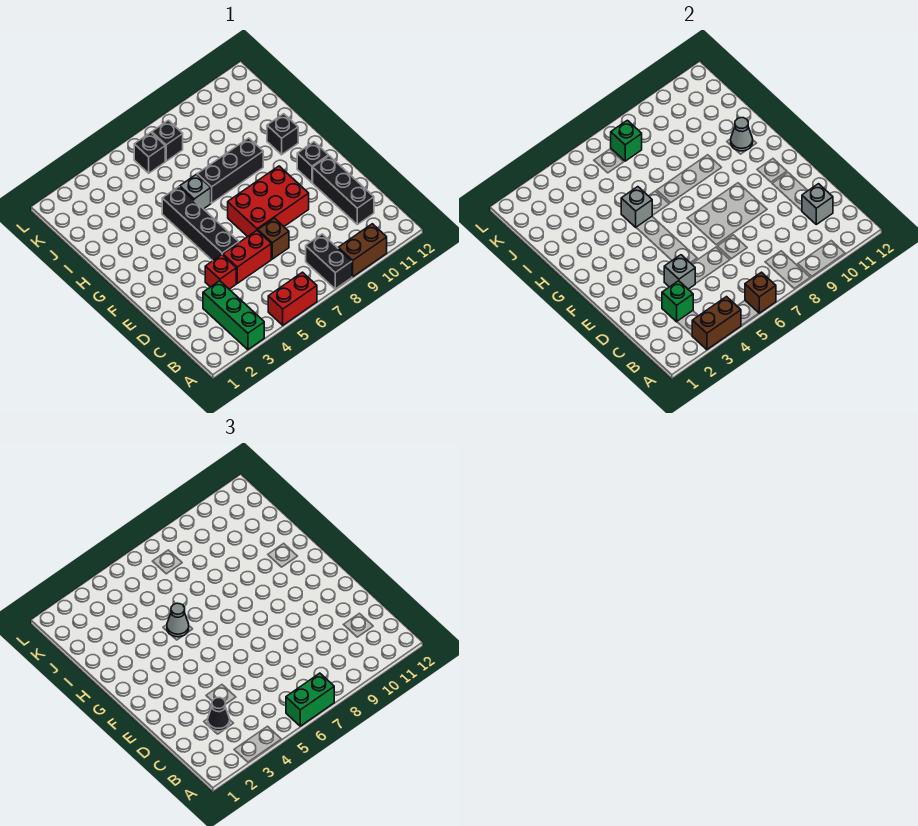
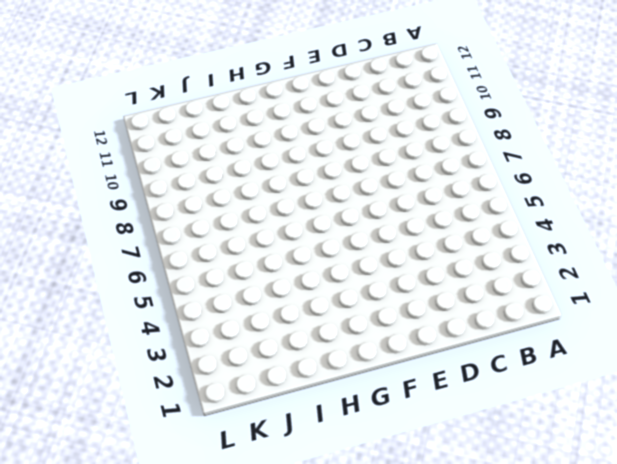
none -> green brick A3:C3 level 1
none -> red brick A5:A6 level 1
none -> black brick A8:B8 level 1

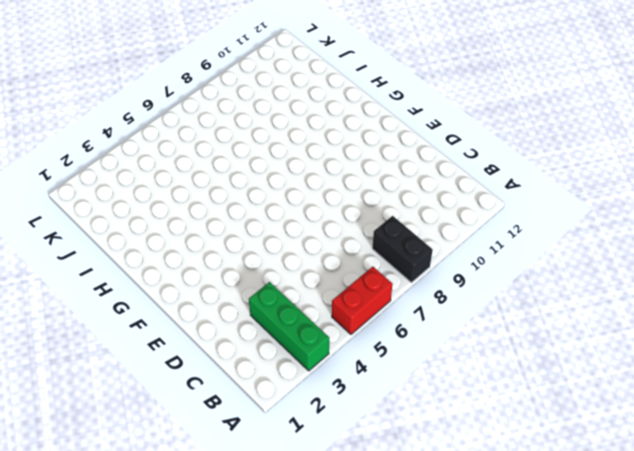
none -> brown brick A9:A10 level 1
none -> black brick C11:E11 level 1
none -> red brick D4 level 1

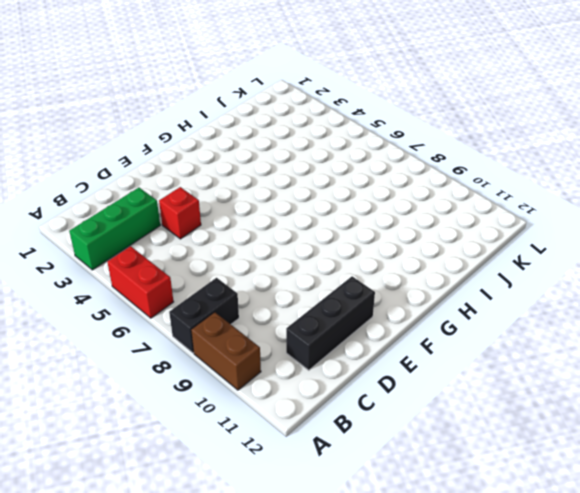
none -> red brick D5:D6 level 1
none -> brown brick D7 level 1
none -> black brick E5:H5 level 1

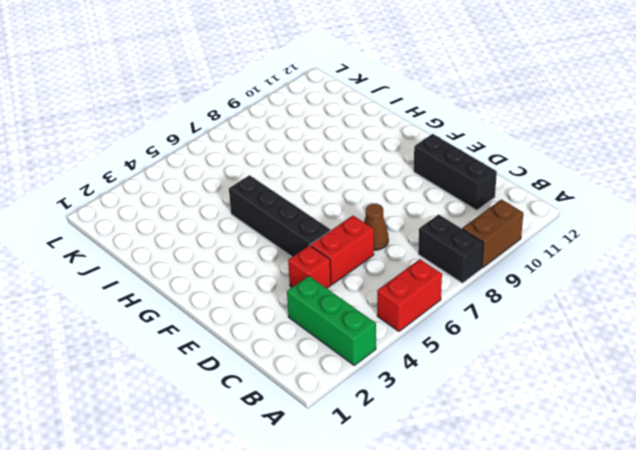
brown cone D7 level 1 -> brown brick D7 level 1
none -> red brick E7:F9 level 1
none -> black brick F11 level 1
none -> grey brick H6 level 1

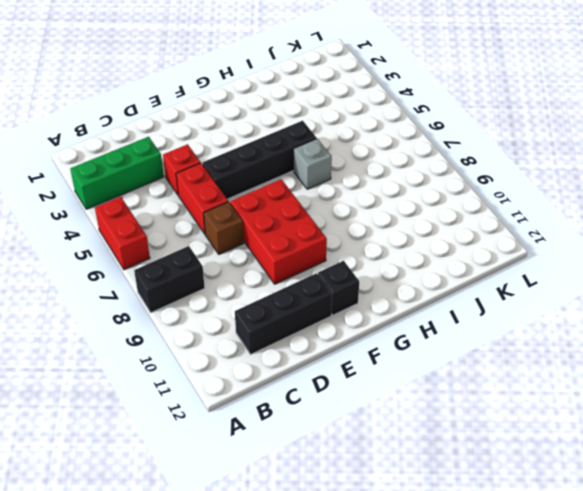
none -> brown brick A9:A10 level 1
none -> black brick H7:H9 level 1
none -> black brick H11 level 1

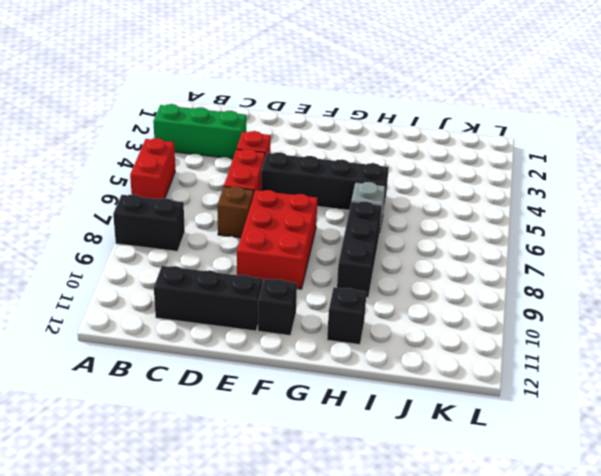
none -> brown brick A9:A10 level 1
none -> black brick K6 level 1
none -> black brick K7 level 1

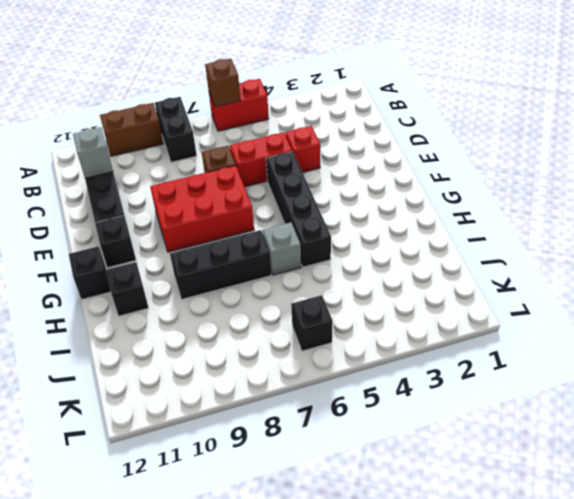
black brick G12 level 1 -> black brick K7 level 1
none -> green brick A3:C3 level 1
none -> brown brick A3:A4 level 2
none -> green brick C3 level 2

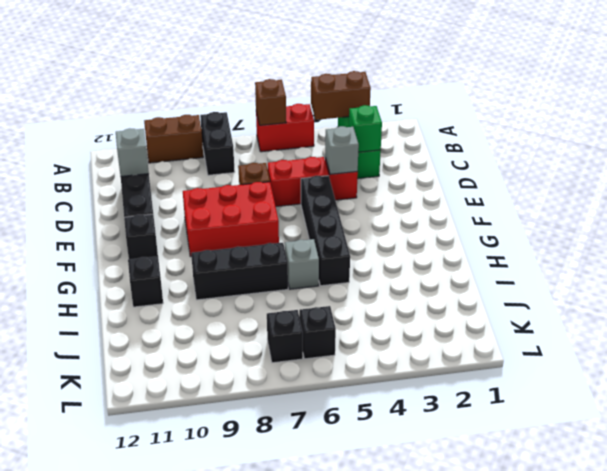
none -> grey brick H5 level 2
none -> grey cone H11 level 2
none -> green brick K7 level 2

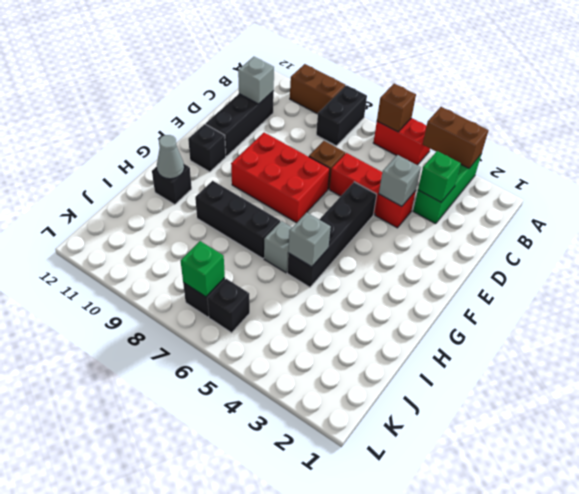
none -> green brick A6:A7 level 3
none -> black cone C3 level 3
none -> grey cone H5 level 3

